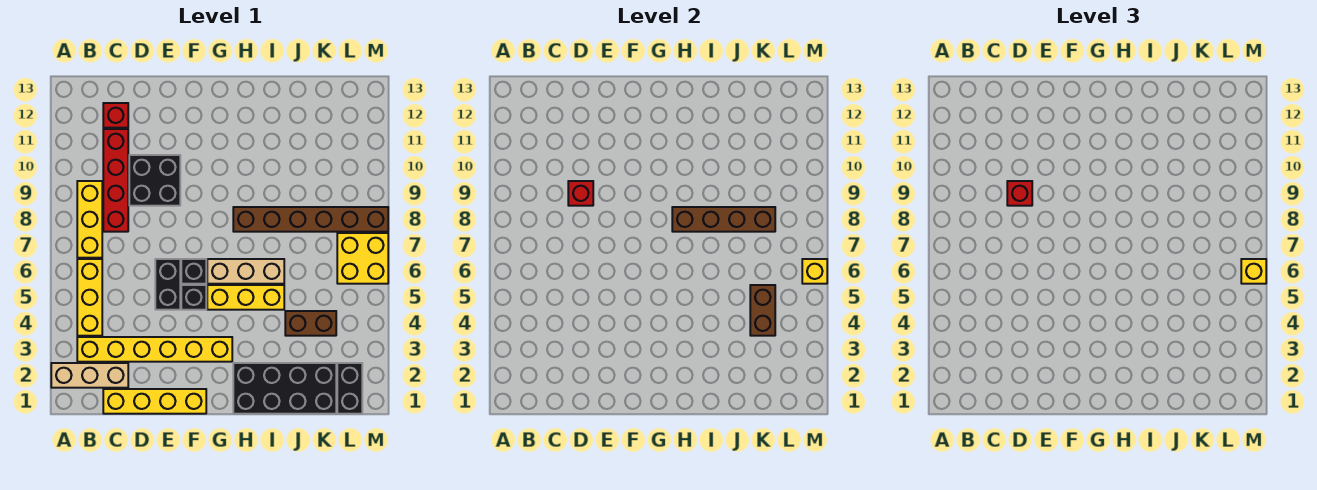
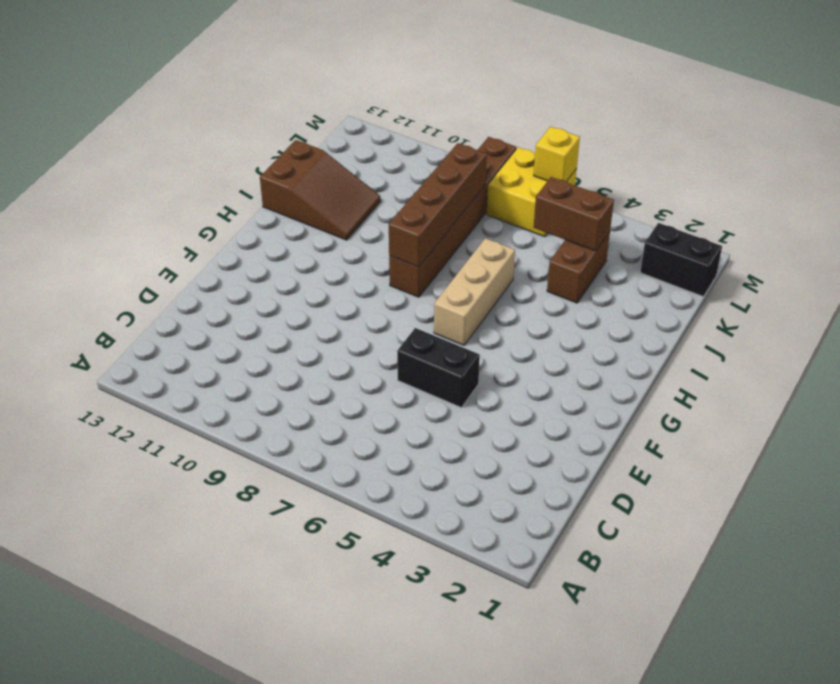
brown slope I11:J13 level 1 top 13 -> none
none -> tan brick A2:C2 level 1
none -> yellow brick B3:G3 level 1
none -> yellow brick B4:B6 level 1

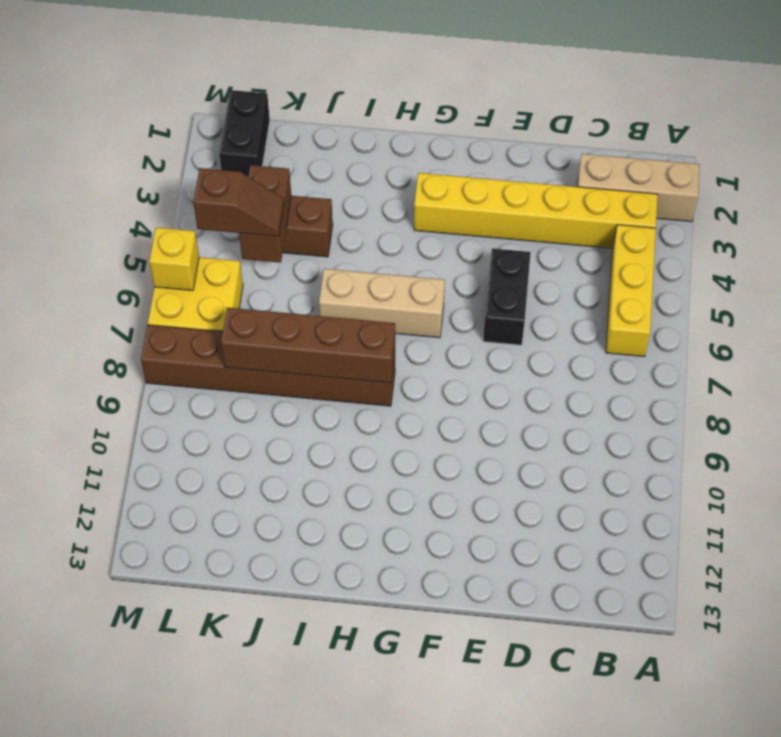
brown slope K5:L5 level 3 top L -> none
none -> yellow brick B7:B9 level 1
none -> yellow brick C1:F1 level 1
none -> red brick C8:C11 level 1

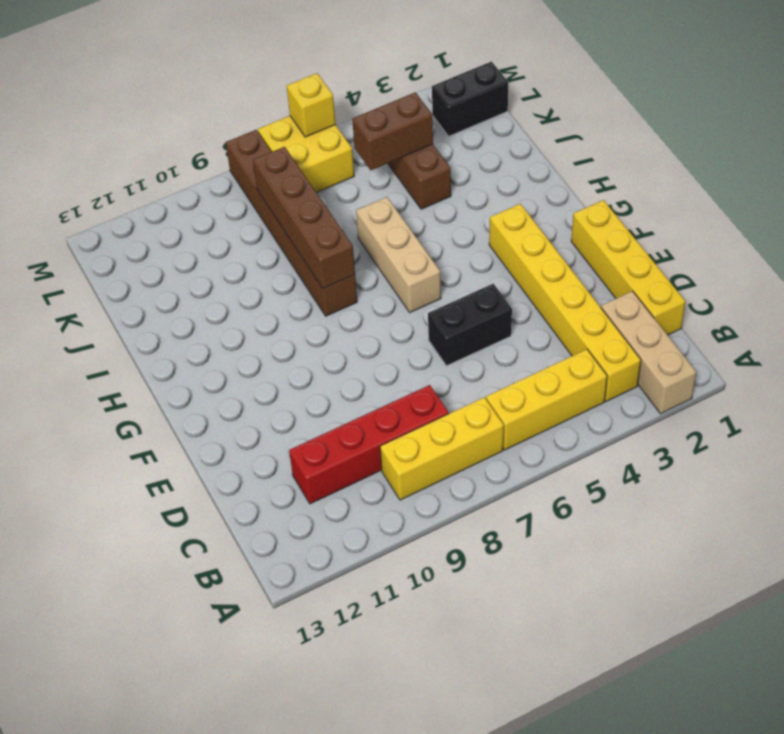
none -> red brick C12 level 1
none -> black brick D9:E10 level 1
none -> black brick F5 level 1

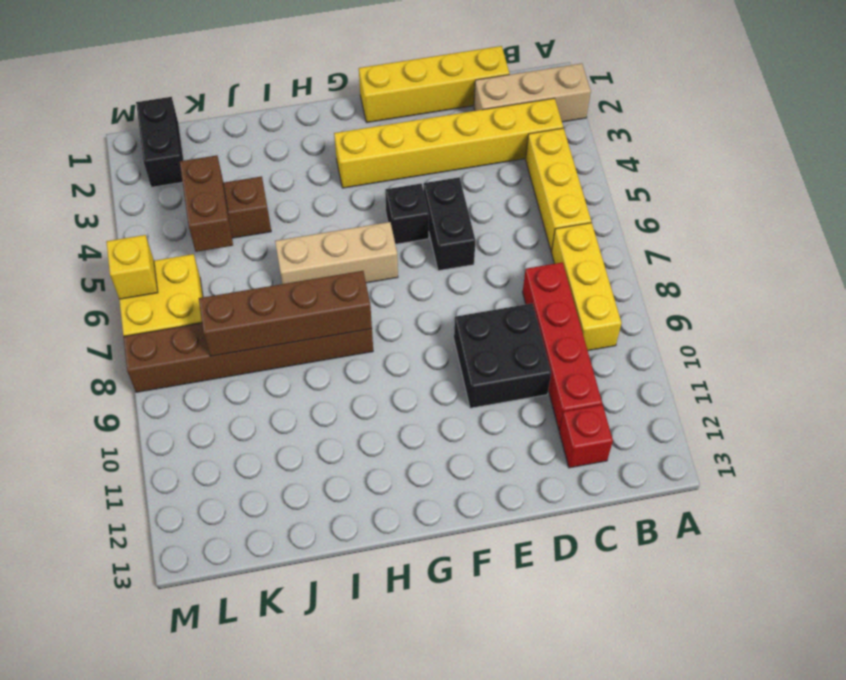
none -> black brick F6 level 1
none -> yellow brick G5:I5 level 1
none -> black brick H1:K2 level 1

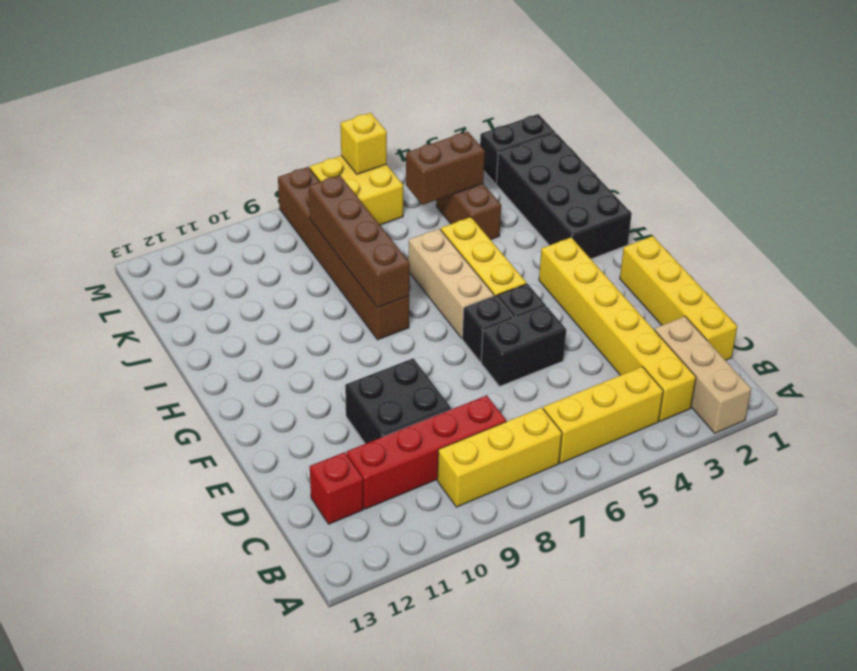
none -> red brick D9 level 2
none -> red brick D9 level 3
none -> yellow brick M6 level 3

